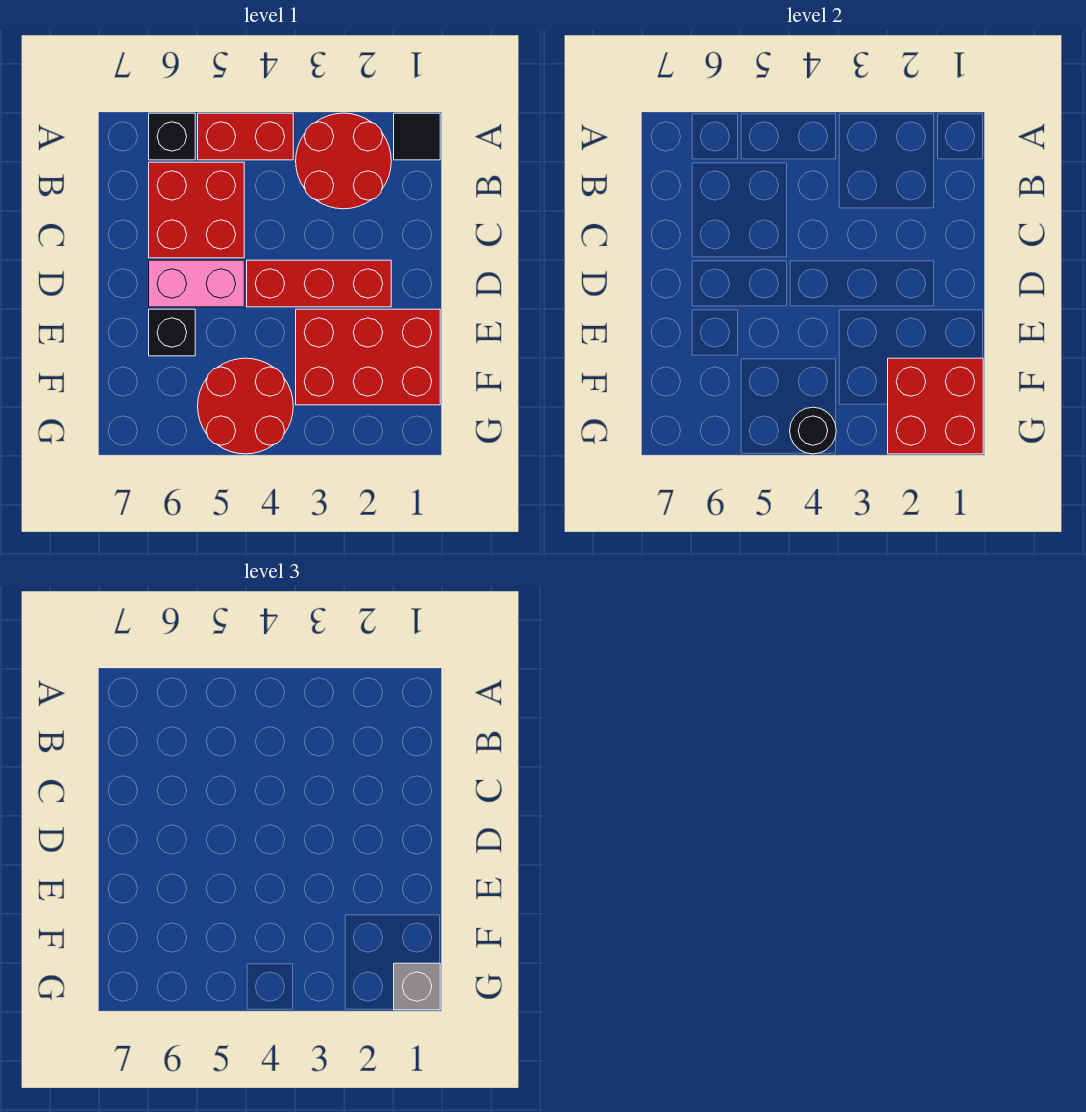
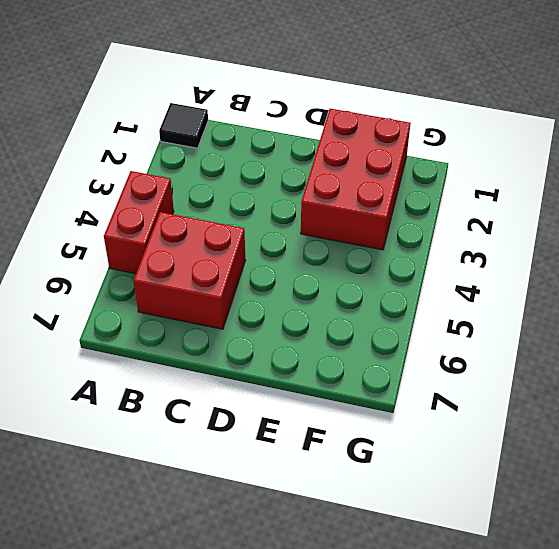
none -> red round brick A2:B3 level 1
none -> black brick A6 level 1
none -> red brick D2:D4 level 1

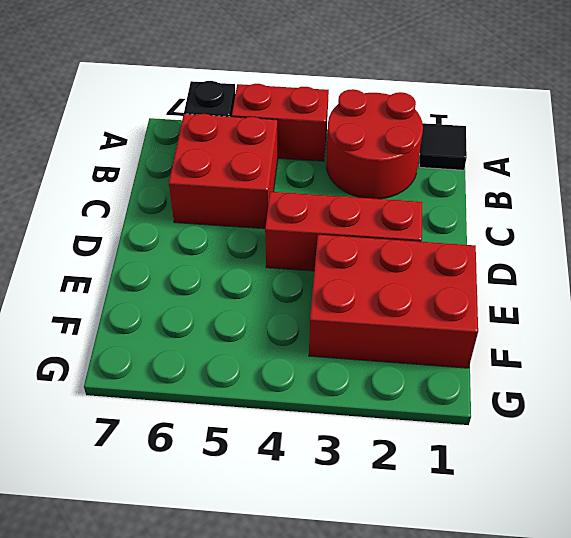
none -> pink brick D5:D6 level 1
none -> black brick E6 level 1
none -> red round brick F4:G5 level 1

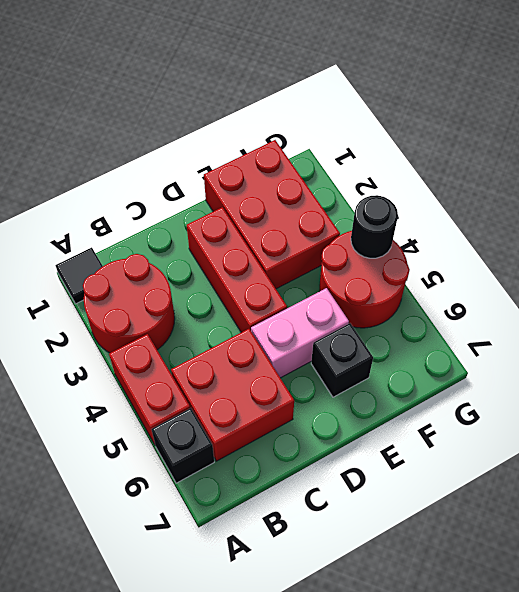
pink brick D5:E5 level 1 -> pink brick D5:D6 level 1
none -> red brick F1:G2 level 2
none -> grey brick G1 level 3

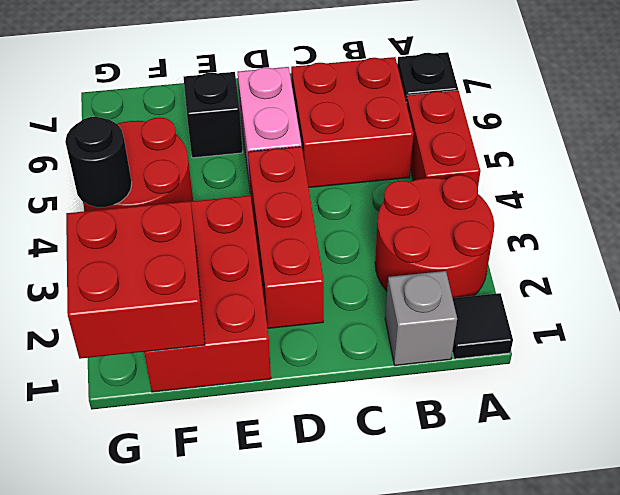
grey brick B1 level 1 -> grey brick G1 level 3

